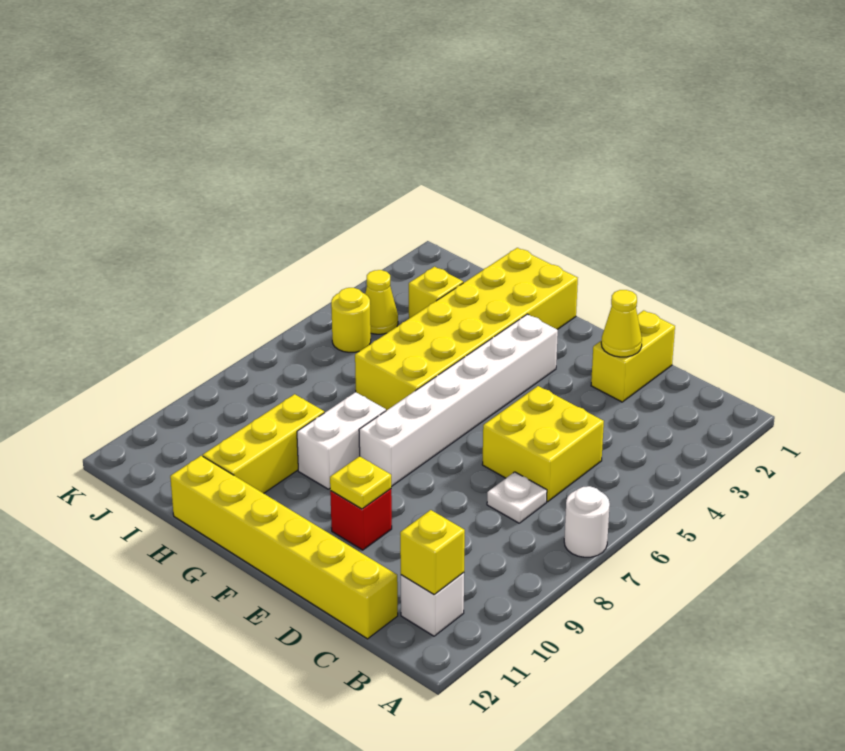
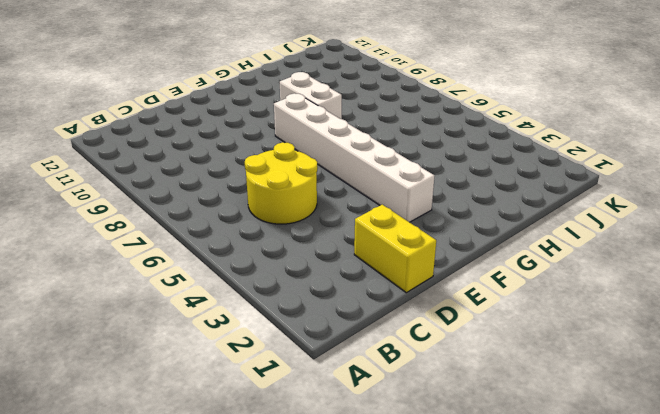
yellow round brick C5:D6 level 1 -> yellow brick C5:D6 level 1
none -> white round brick A7 level 1
none -> white brick B11 level 1
none -> white plate C7 level 1

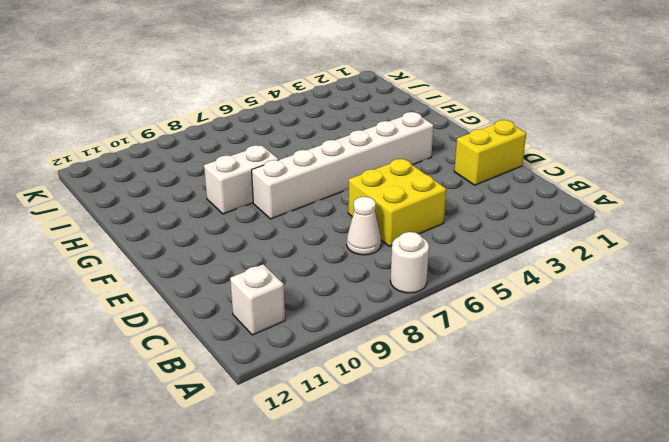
white cone C7 level 1 -> white plate C7 level 1
none -> yellow brick C12:H12 level 1
none -> red brick E10 level 1
none -> yellow brick G1:H6 level 1

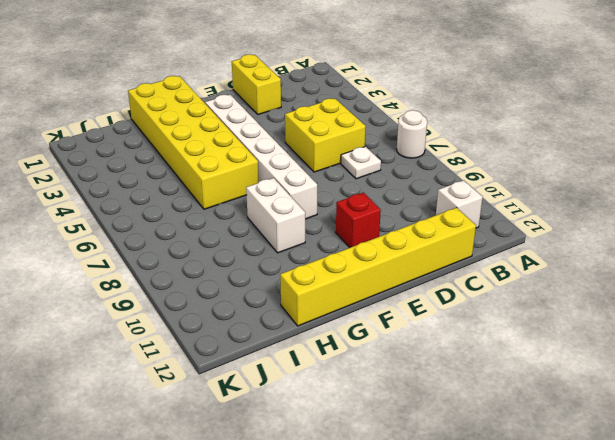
none -> yellow brick H9:H11 level 1
none -> yellow brick I3 level 1
none -> yellow cone J4 level 1

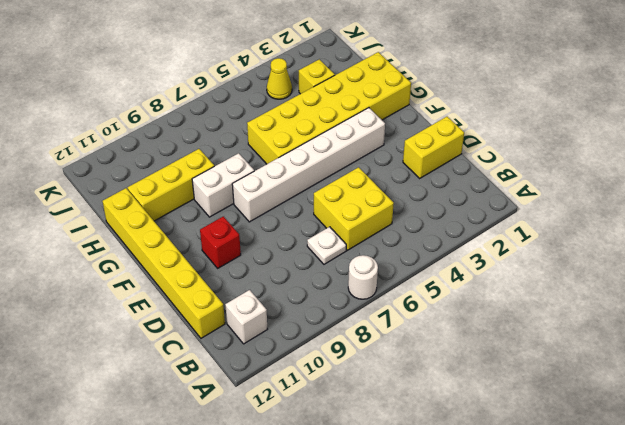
none -> yellow round brick J5 level 1
none -> yellow brick B11 level 2
none -> yellow cone D2 level 2

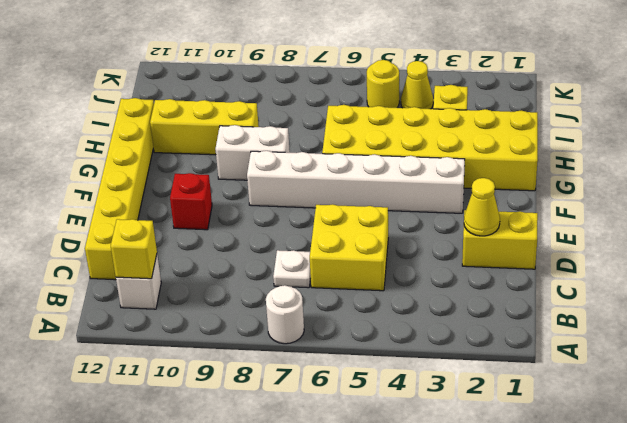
none -> yellow plate E10 level 2

